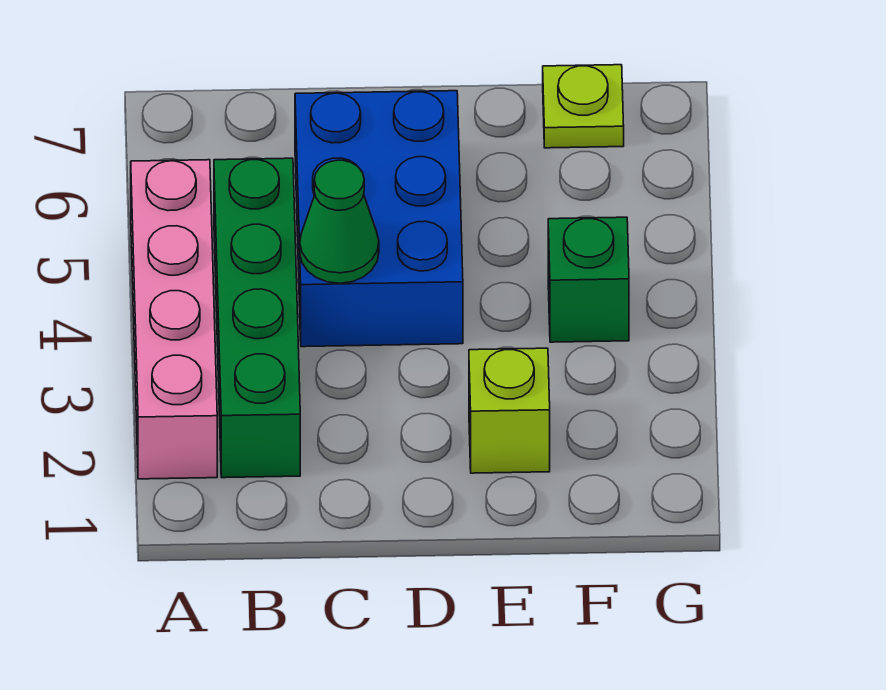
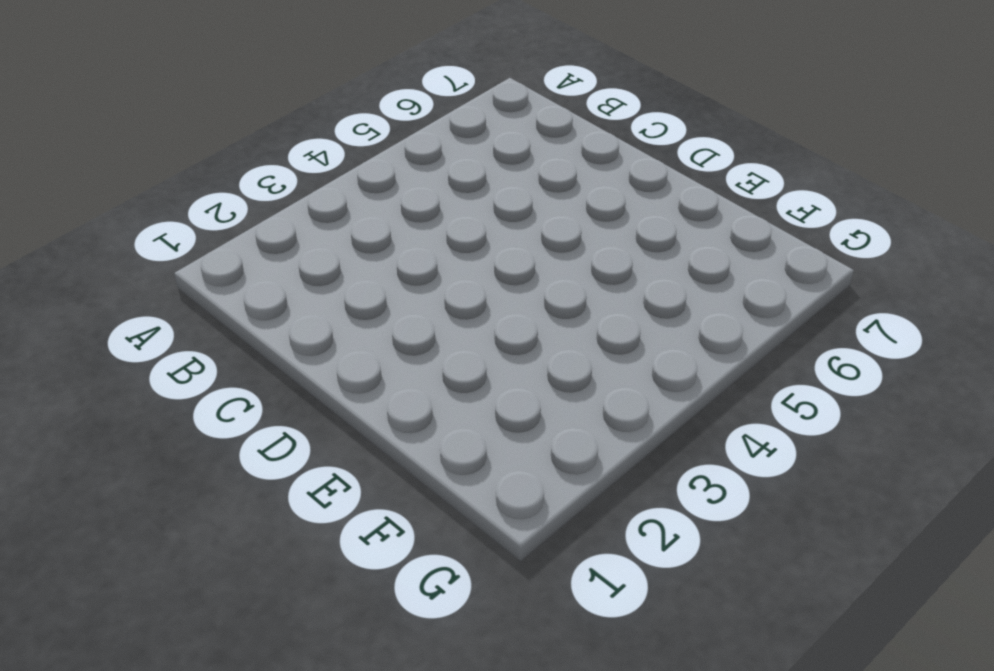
none -> pink brick A2:A5 level 1
none -> green brick B2:B5 level 1

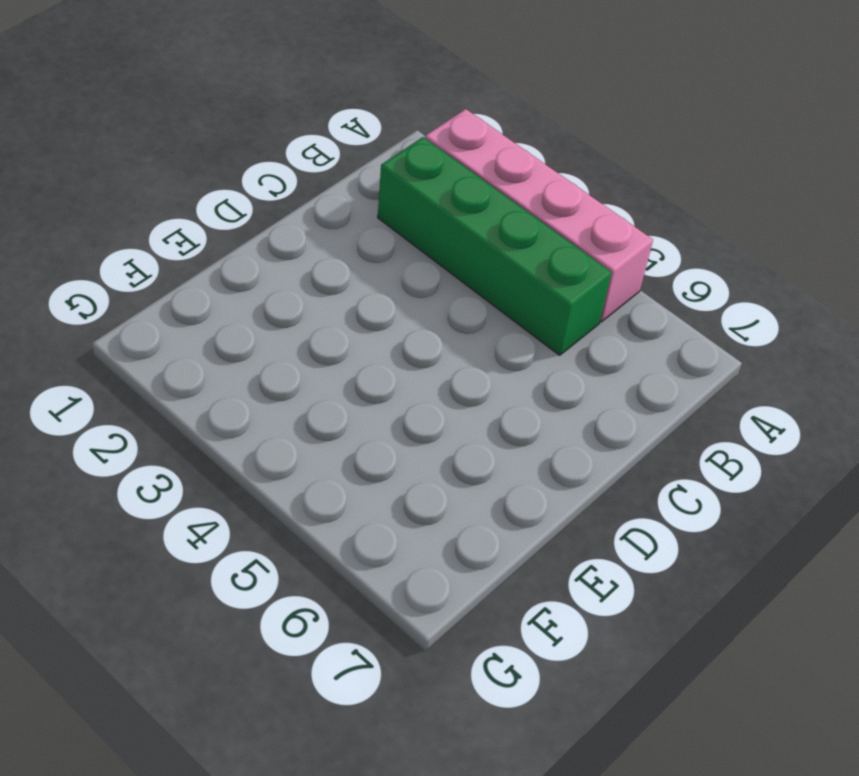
none -> blue brick C4:D6 level 1
none -> lime brick E2 level 1

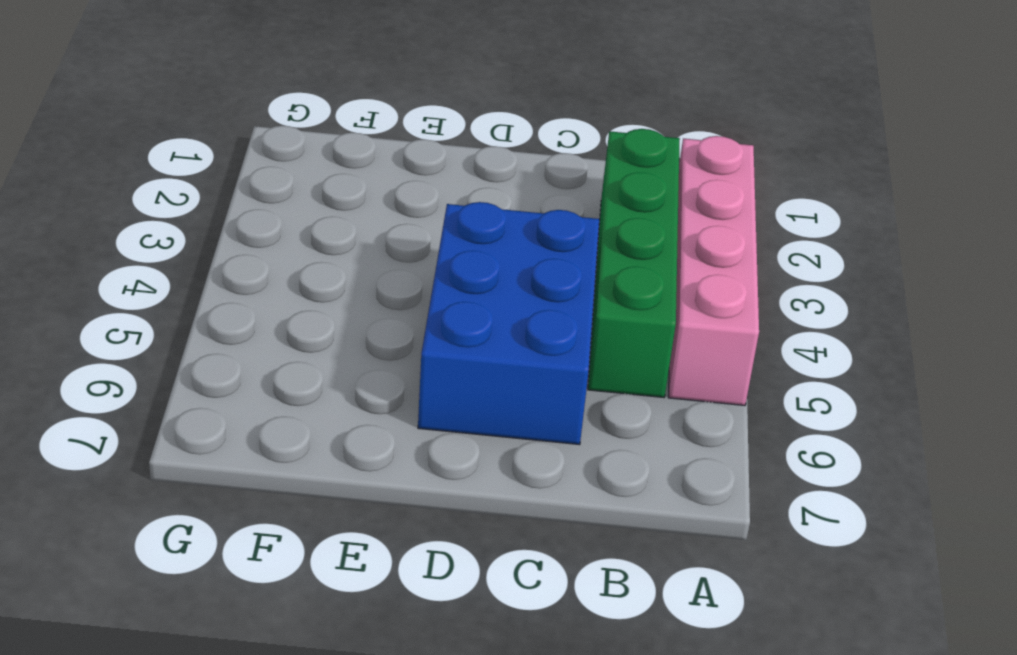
none -> lime brick E2 level 1
none -> green brick F4 level 1

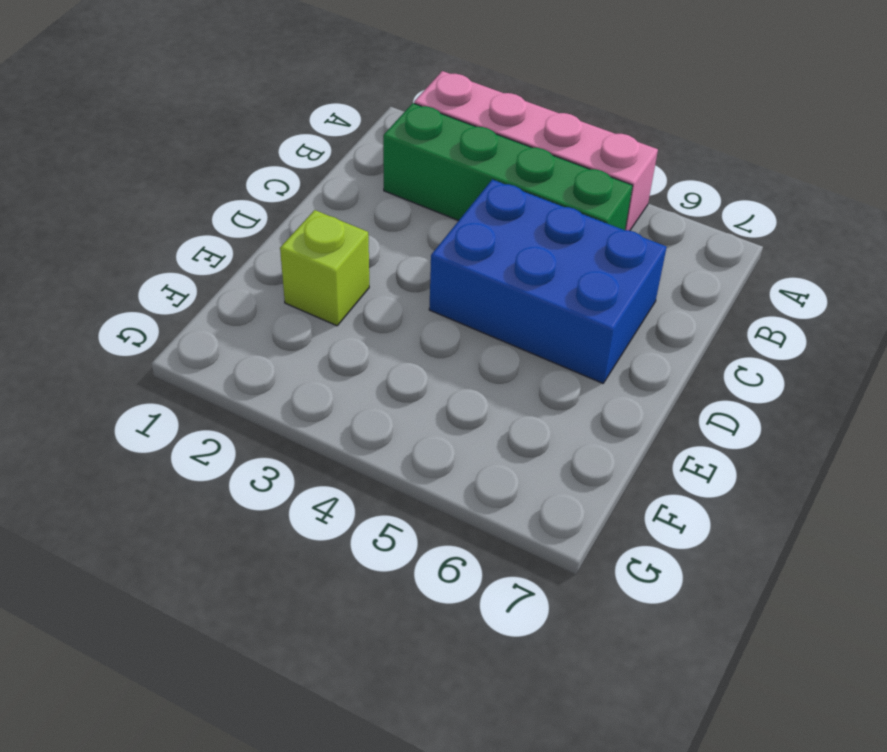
none -> green brick F4 level 1
none -> lime plate F7 level 1

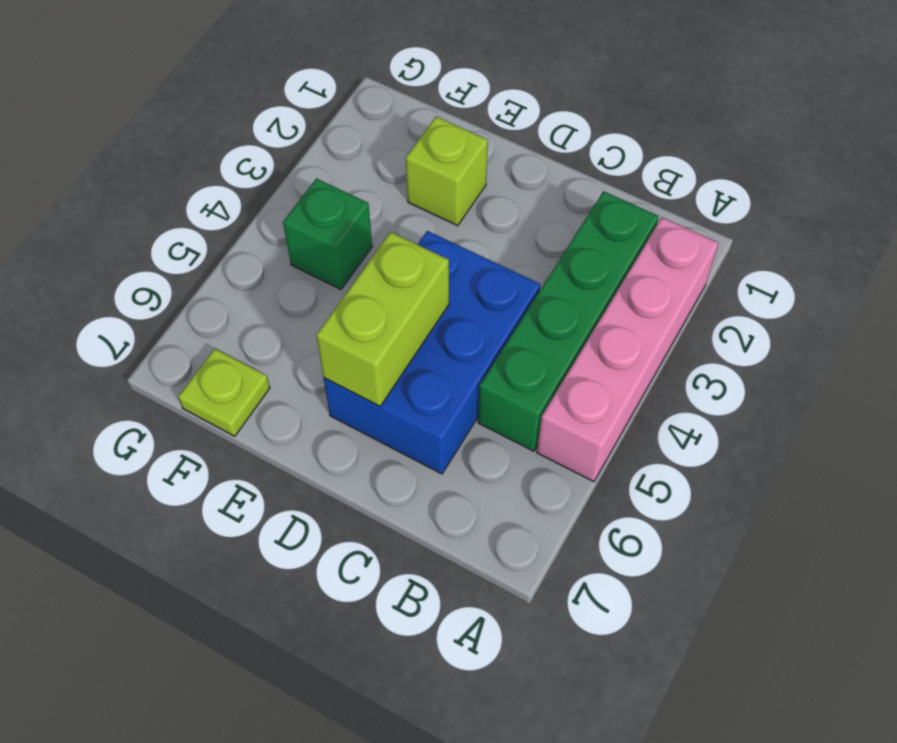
lime brick D5:D6 level 2 -> none
none -> green cone C4 level 2

